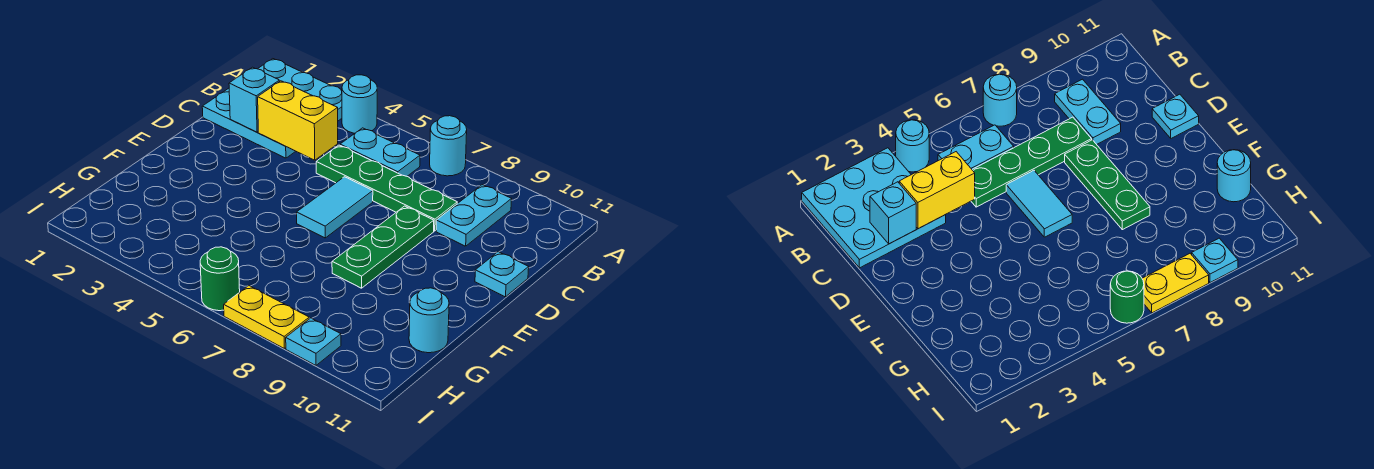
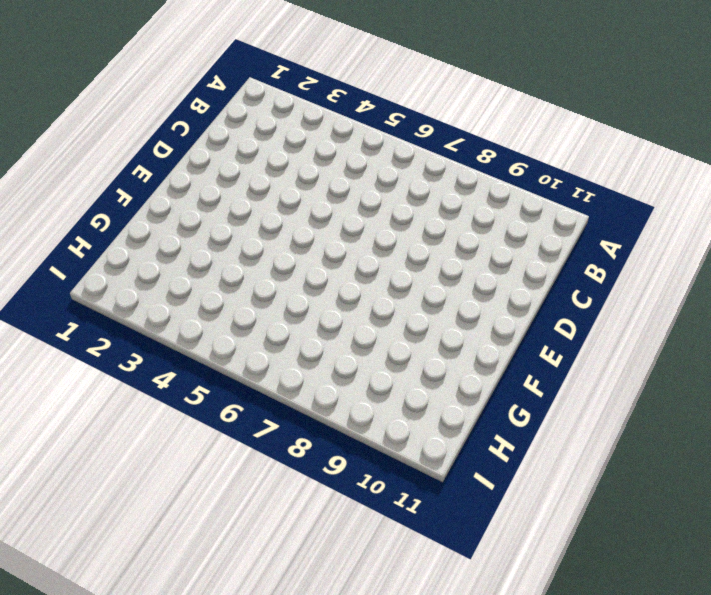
none -> cyan plate A1:C3 level 1
none -> cyan round brick A4 level 1
none -> cyan round brick A7 level 1

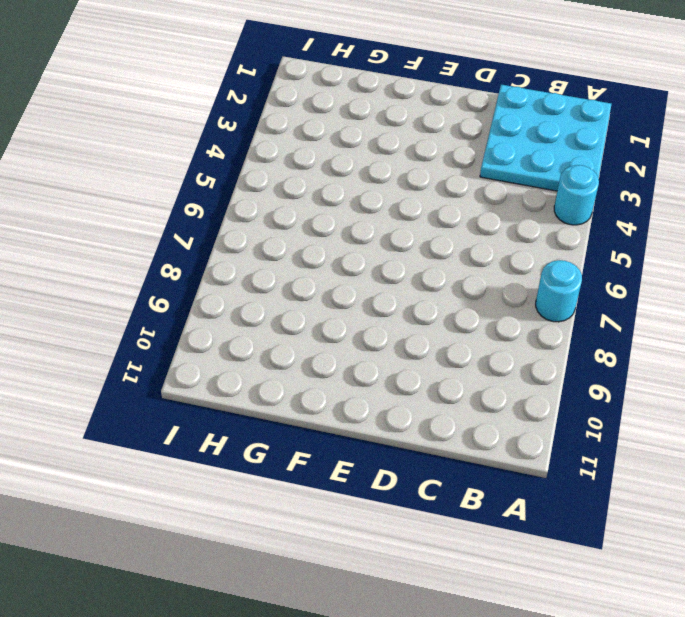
none -> cyan plate B5:B6 level 1
none -> cyan plate B9:C9 level 1
none -> green plate C5:C8 level 1

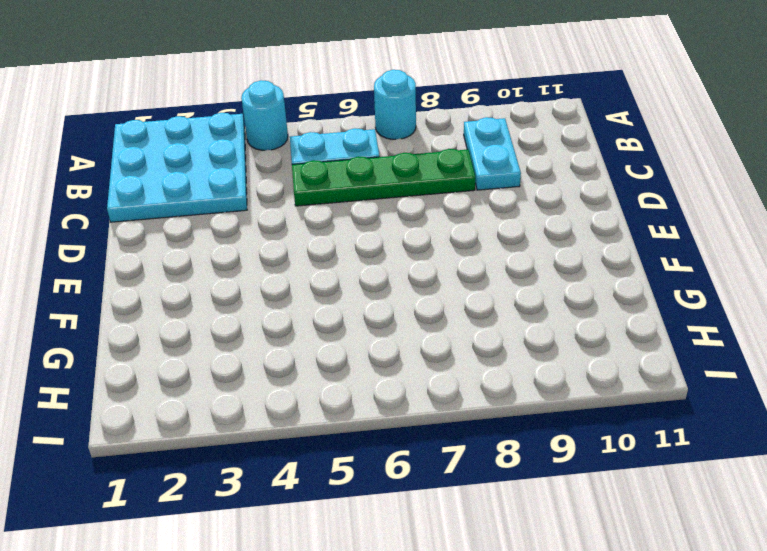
none -> cyan tile D6:E6 level 1
none -> green plate D8:F8 level 1
none -> cyan plate D11 level 1

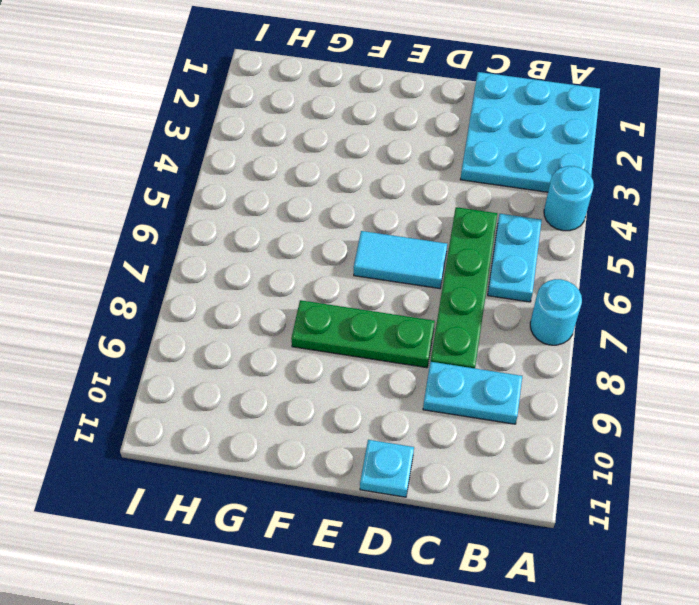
none -> cyan round brick G11 level 1
none -> green round brick I6 level 1
none -> yellow plate I7:I8 level 1

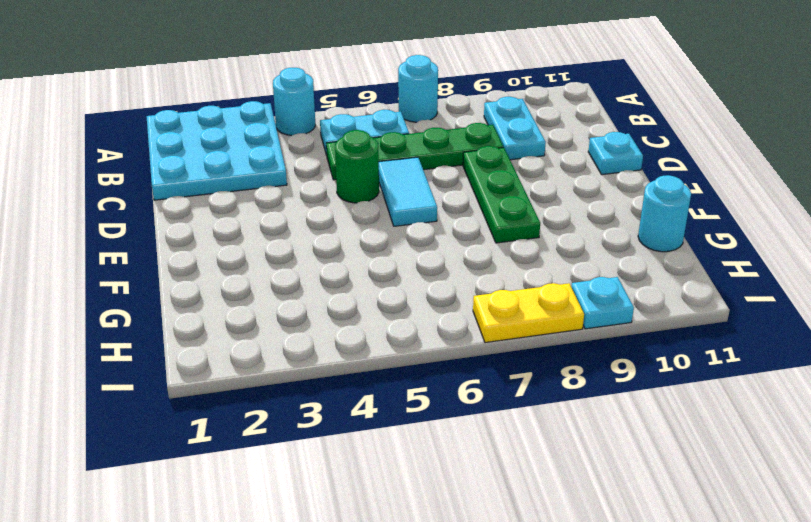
green round brick D5 level 1 -> green round brick I6 level 1
none -> cyan brick C2 level 2
none -> yellow brick C3:C4 level 2

